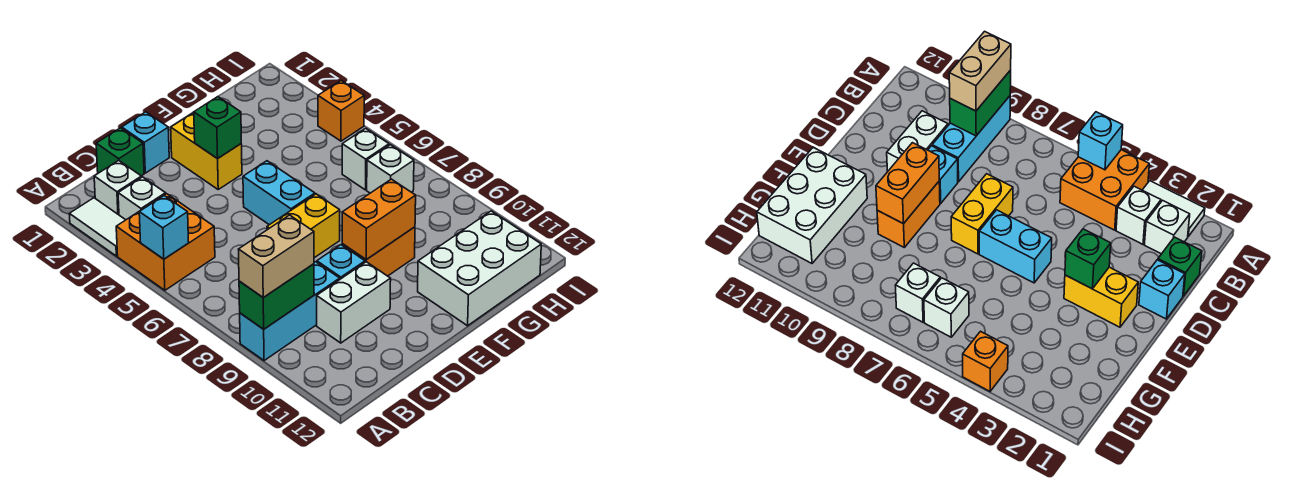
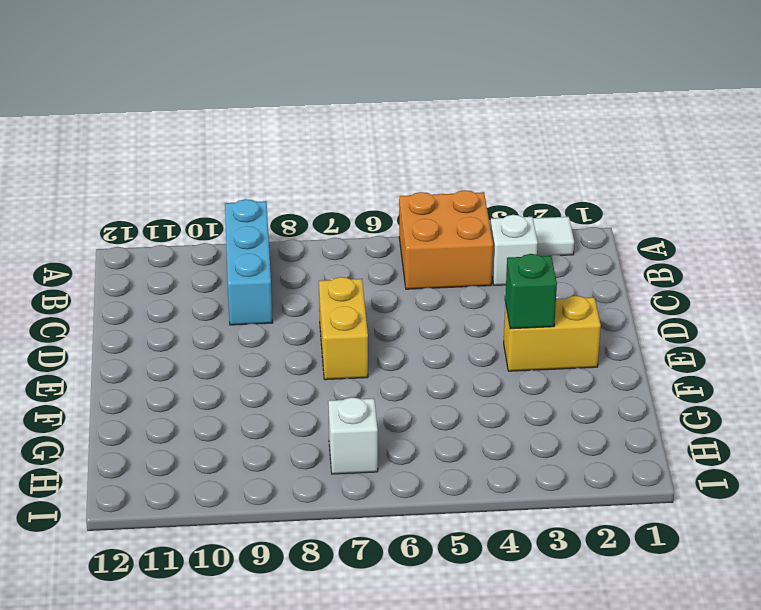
none -> white brick B2 level 1
none -> green brick C1 level 1
none -> white brick C10:D10 level 1

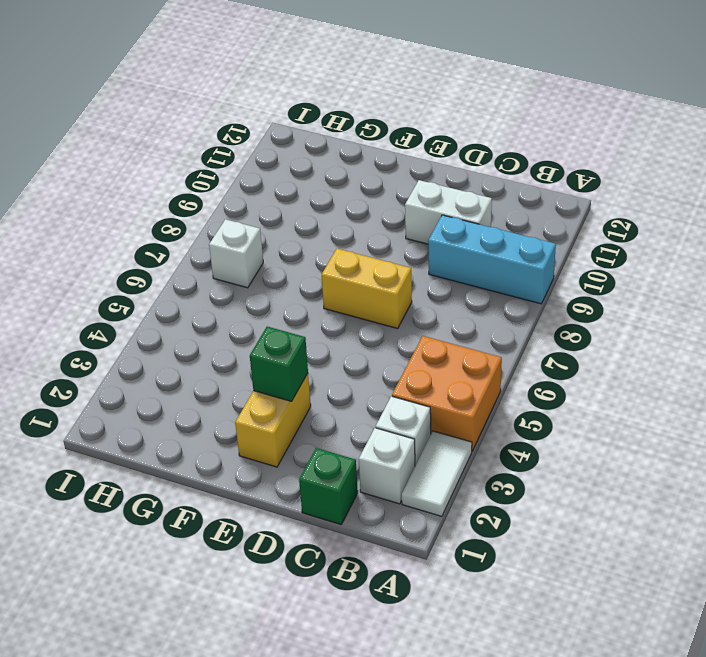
none -> cyan brick D1 level 1
none -> cyan brick D9 level 1
none -> cyan brick E5:E6 level 1

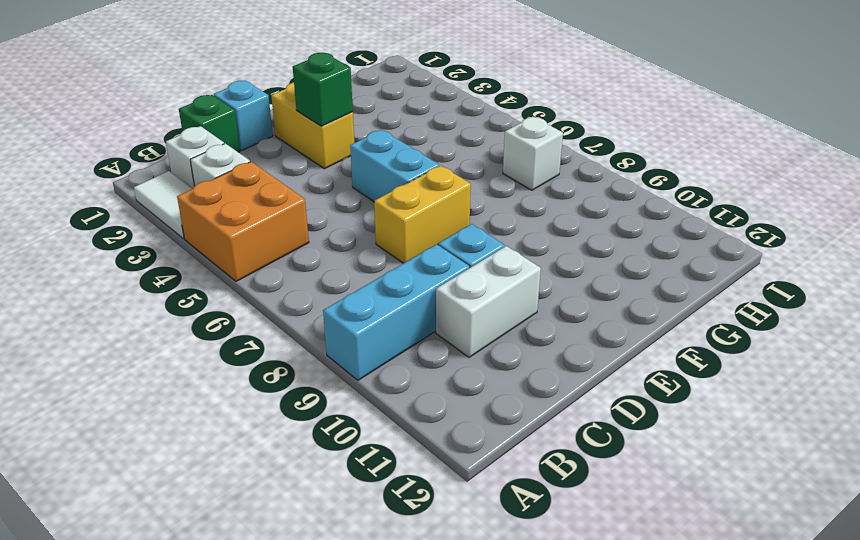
none -> orange brick E9:F9 level 1
none -> white brick F11:H12 level 1
none -> white brick H6 level 1

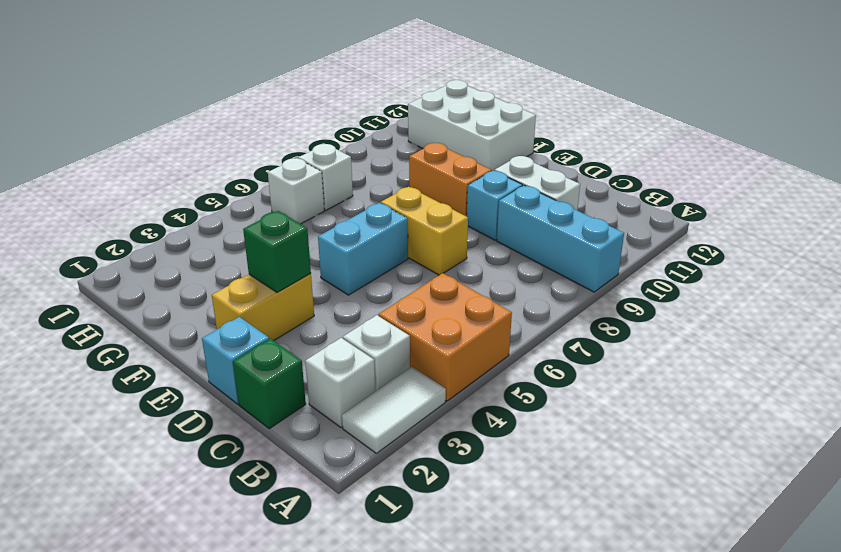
none -> orange brick I4 level 1
none -> cyan brick A5 level 2
none -> green brick A9:B9 level 2

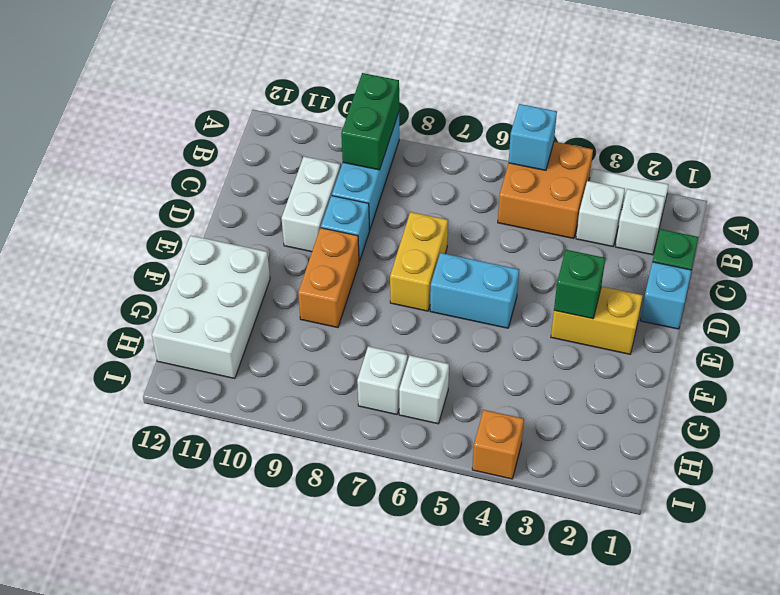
none -> orange brick E9:F9 level 2
none -> tan brick A9:B9 level 3

